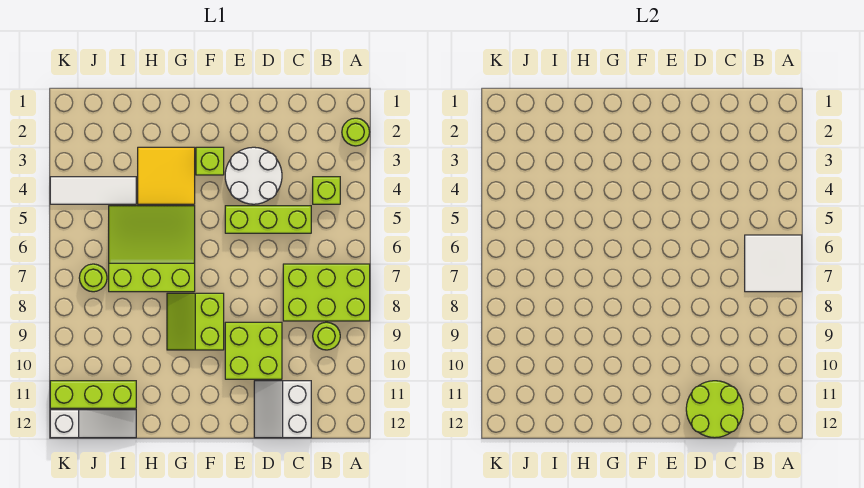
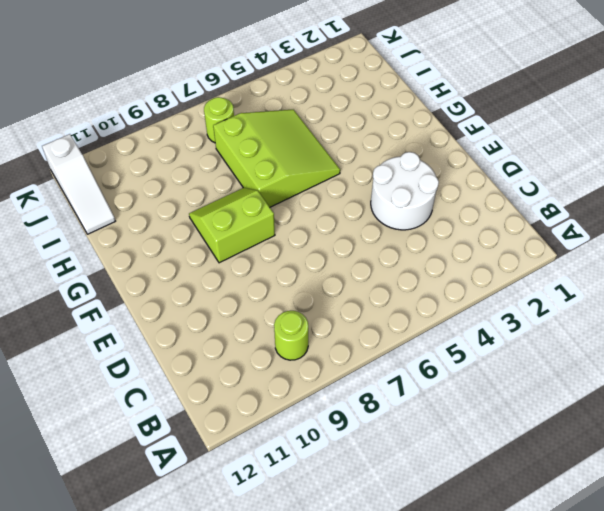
none -> lime round brick A2 level 1
none -> lime brick A7:C8 level 1
none -> lime brick B4 level 1

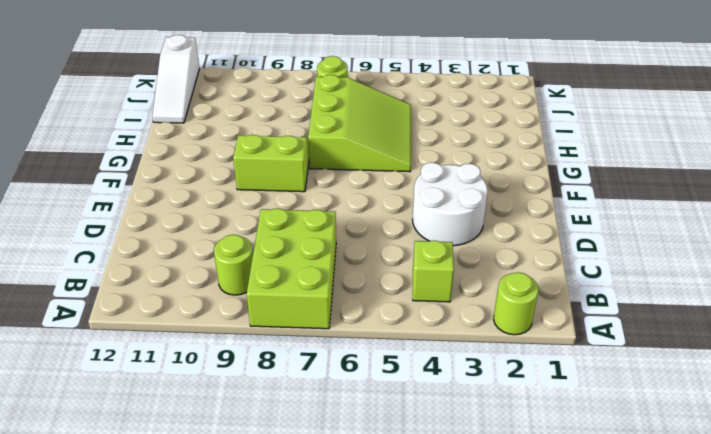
none -> lime brick C5:E5 level 1
none -> white slope C11:D12 level 1 top C
none -> lime brick D9:E10 level 1

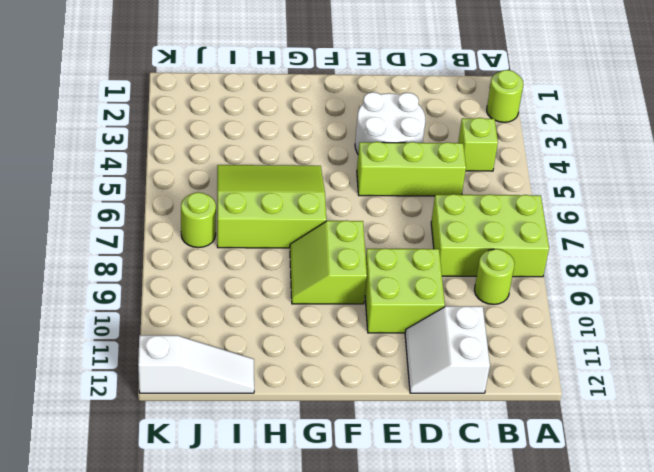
none -> lime brick F3 level 1
none -> yellow tile G3:H4 level 1
none -> white tile I4:K4 level 1

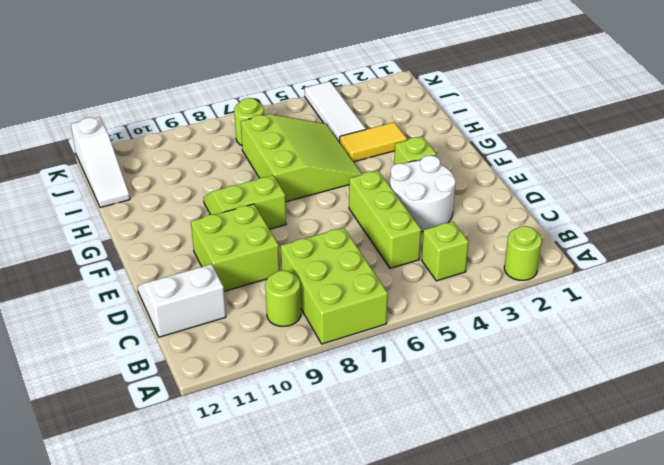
yellow tile H3:H4 level 1 -> yellow tile G3:H4 level 1
none -> lime brick I11:K11 level 1
none -> white tile A6:B7 level 2
none -> lime round brick C11:D12 level 2

